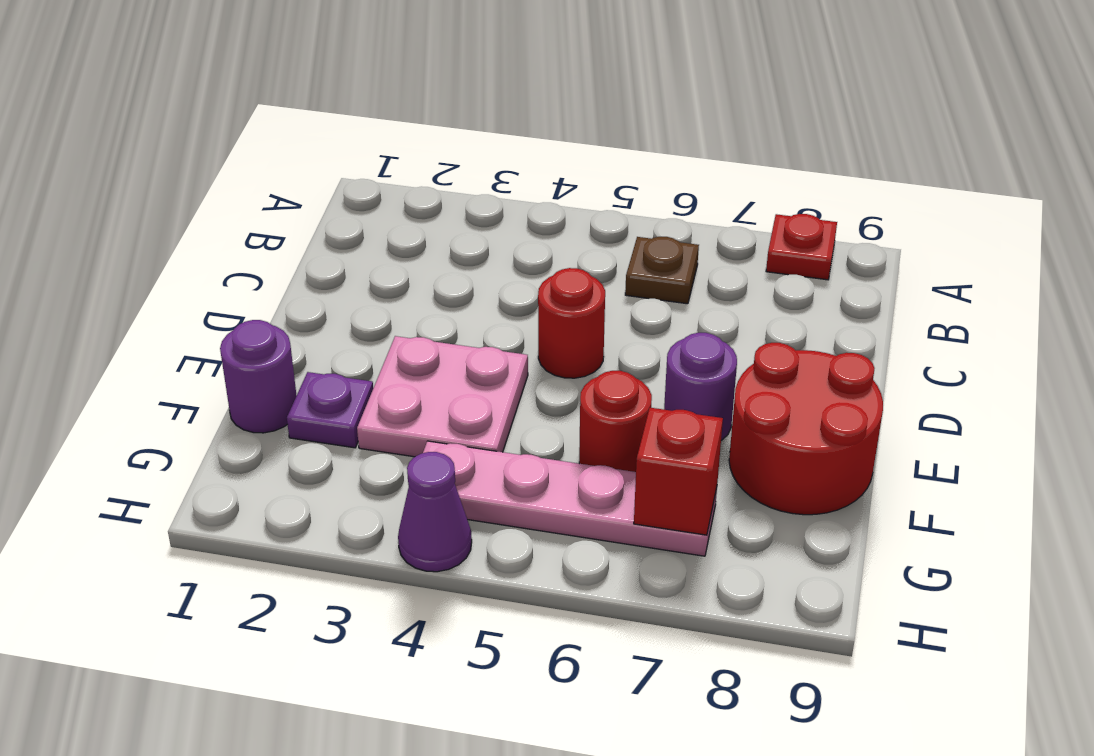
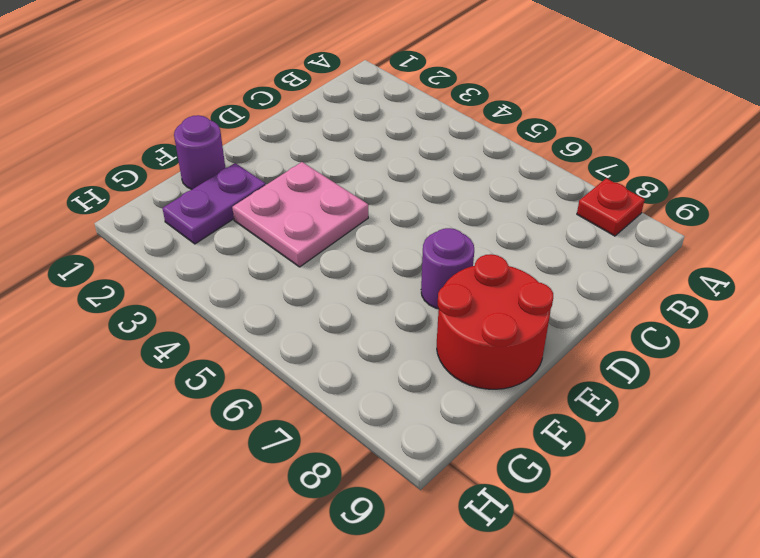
purple plate F2:G2 level 1 -> purple plate F2 level 1
none -> brown plate B6 level 1
none -> red round brick D5 level 1
none -> red round brick F6 level 1

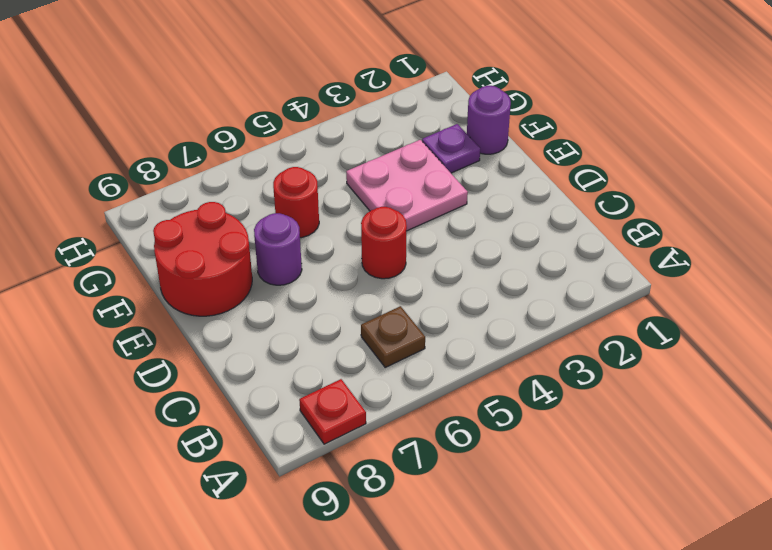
none -> pink plate G4:G7 level 1
none -> purple cone H4 level 1
none -> red brick G7 level 2

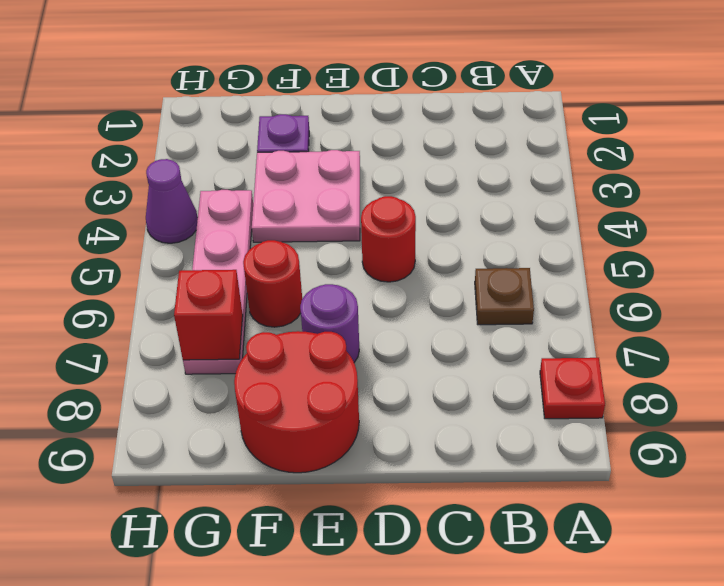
none -> purple round brick F1 level 1

